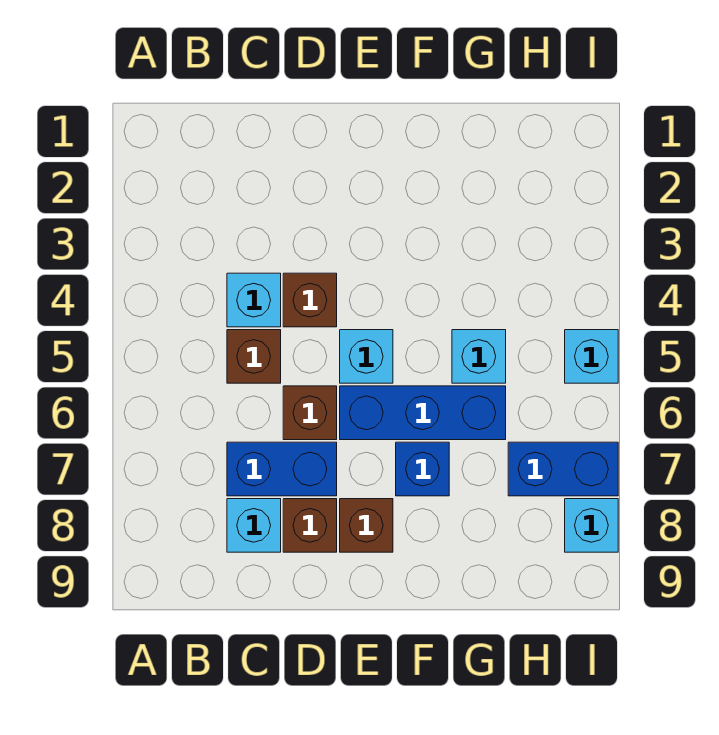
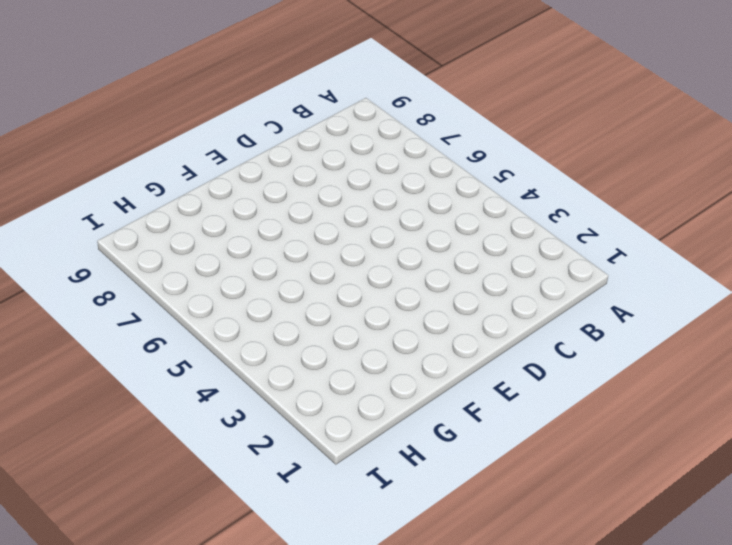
none -> cyan brick C4 level 1
none -> brown brick C5 level 1
none -> blue brick C7:D7 level 1

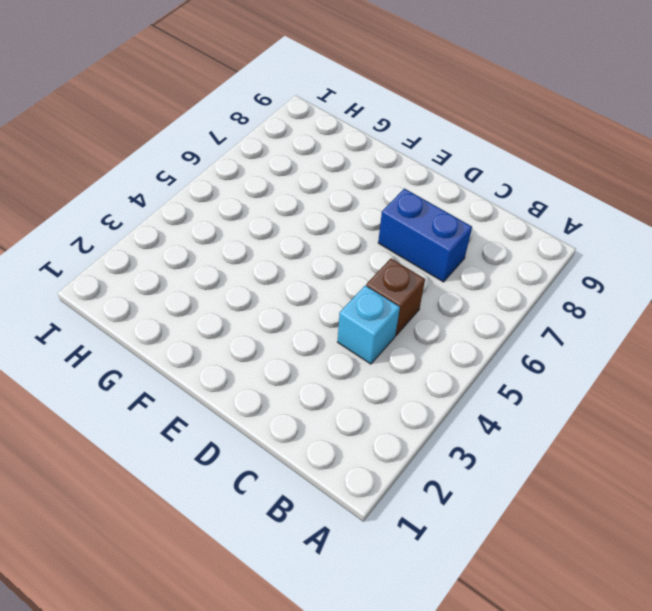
none -> cyan brick C8 level 1
none -> brown brick D4 level 1
none -> brown brick D6 level 1

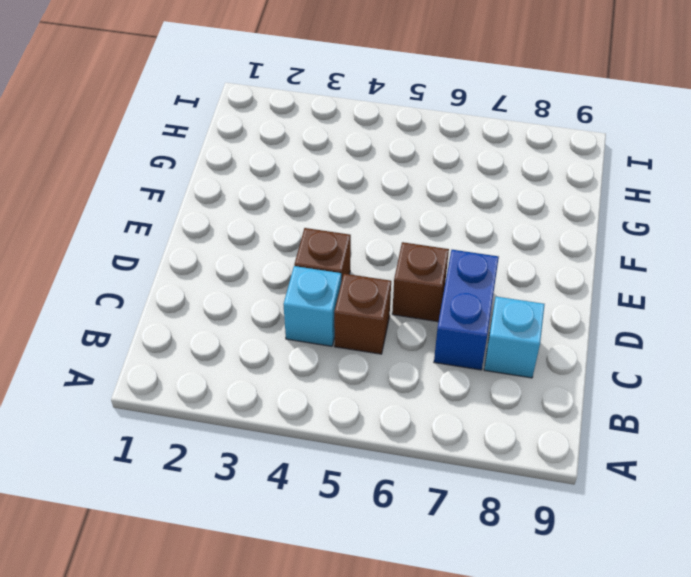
none -> brown brick D8 level 1
none -> cyan brick E5 level 1
none -> blue brick E6:G6 level 1

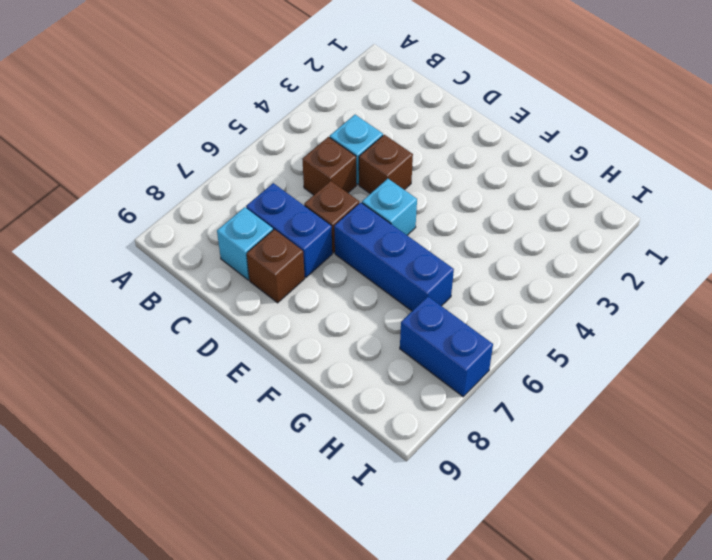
none -> brown brick E8 level 1
none -> blue brick F7 level 1
none -> cyan brick G5 level 1

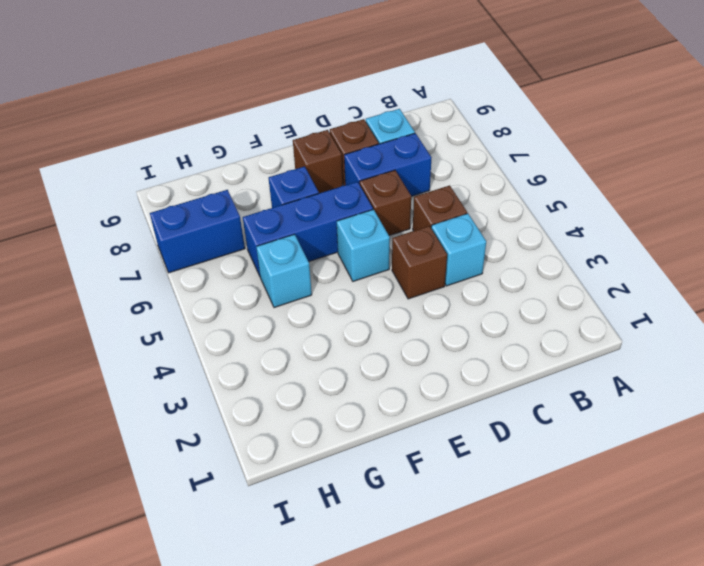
none -> cyan brick I5 level 1
none -> cyan brick I8 level 1

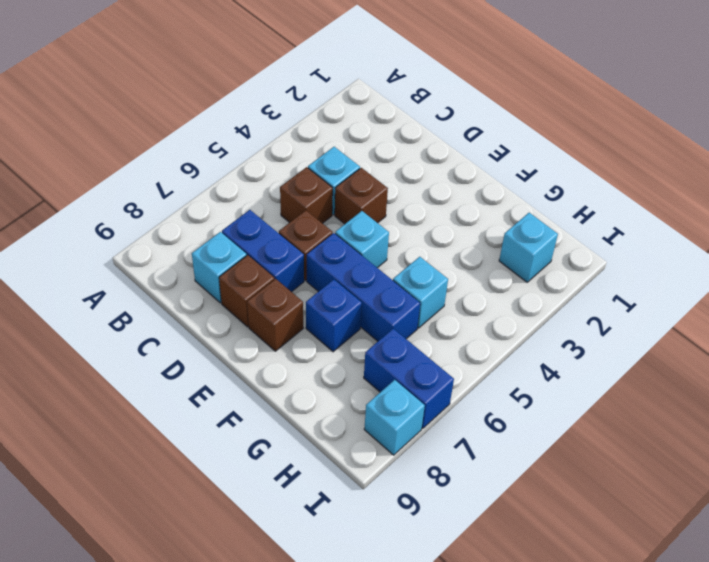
cyan brick H2 level 1 -> cyan brick I5 level 1

